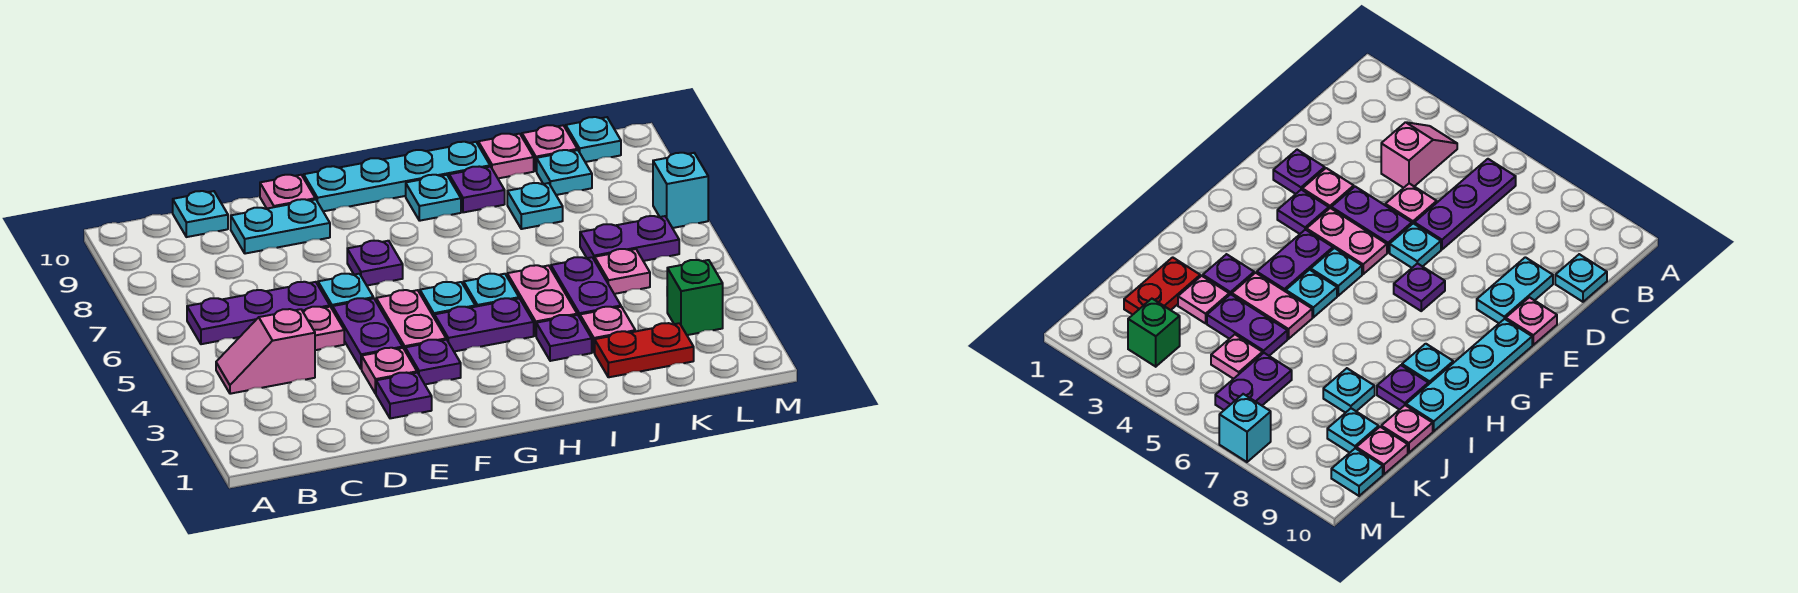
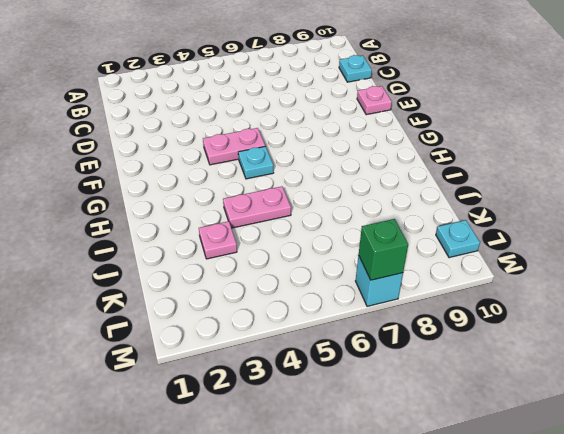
green brick M7 level 2 -> green brick L3 level 1
none -> pink slope B4:C4 level 1 top C
none -> purple plate B6:D6 level 1
none -> pink plate D5 level 1
none -> cyan plate D9:E9 level 1

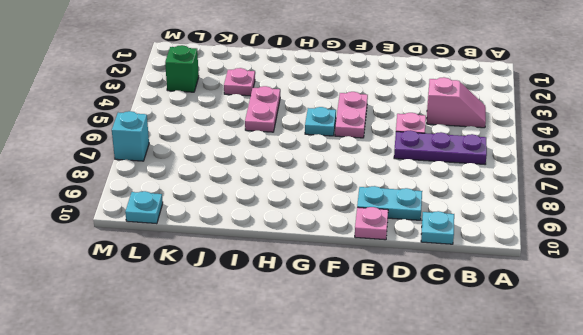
none -> purple plate E2 level 1
none -> pink plate E3 level 1
none -> purple plate E4:E5 level 1
none -> cyan plate E6 level 1

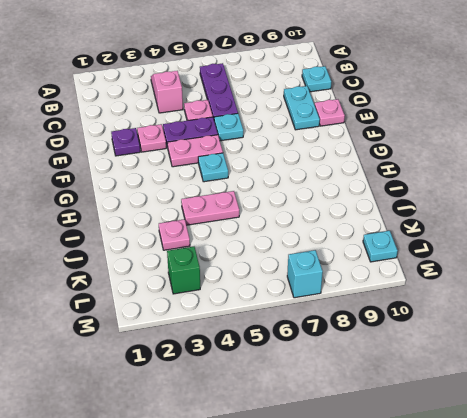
none -> purple plate F3 level 1
none -> purple plate F7 level 1
none -> cyan plate F10:I10 level 1
none -> purple plate G4:H4 level 1

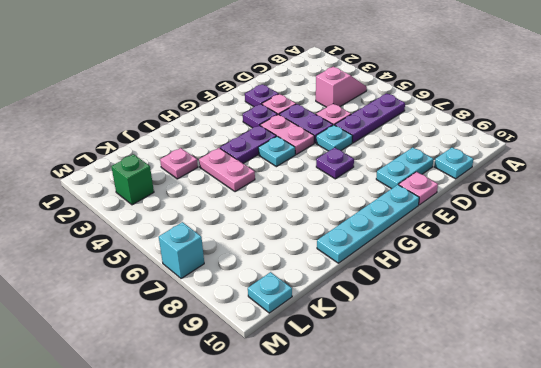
none -> cyan plate H5 level 1
none -> cyan plate H9 level 1
none -> purple plate I3 level 1
none -> purple plate I9 level 1

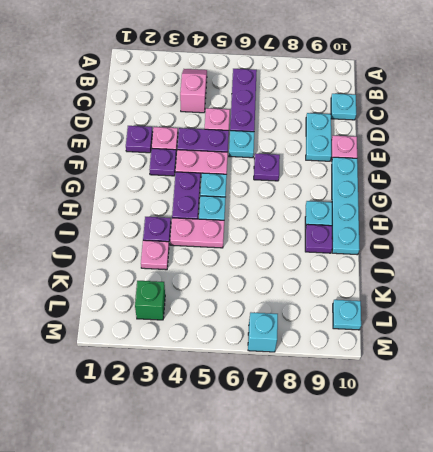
none -> red plate J2:K2 level 1
none -> purple plate J4:J5 level 1
none -> cyan plate J8 level 1
none -> pink plate J10 level 1

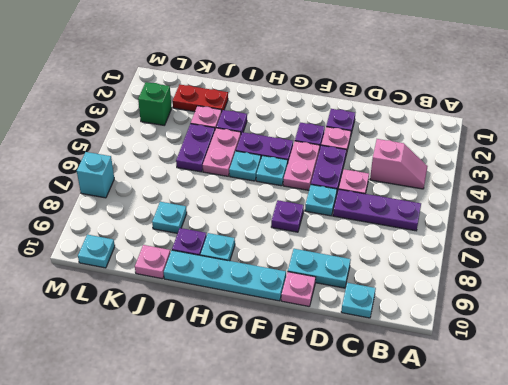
none -> pink plate K5 level 1
none -> purple plate K6:L6 level 1
none -> cyan plate K9 level 1
none -> pink plate K10 level 1

